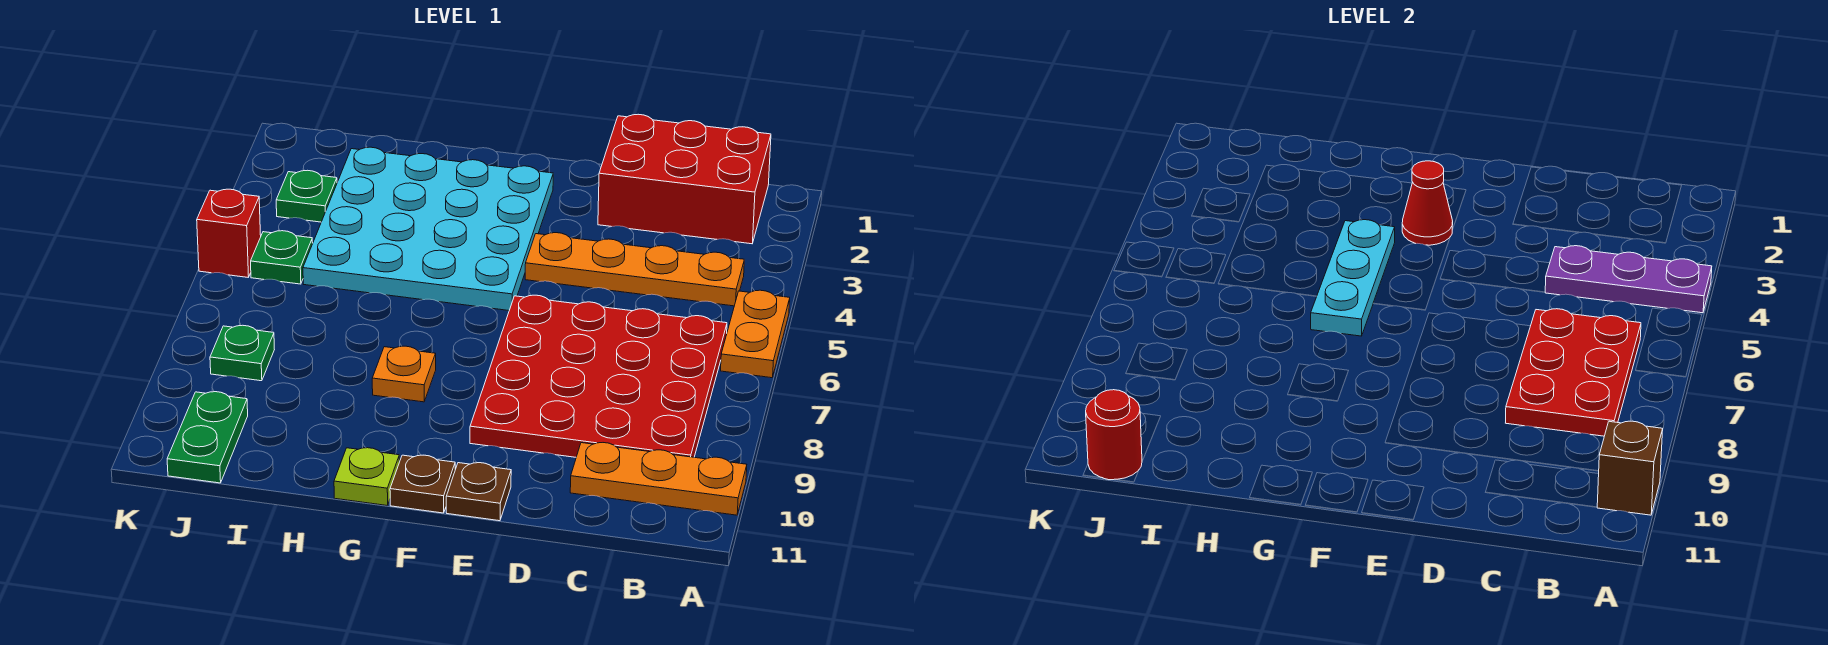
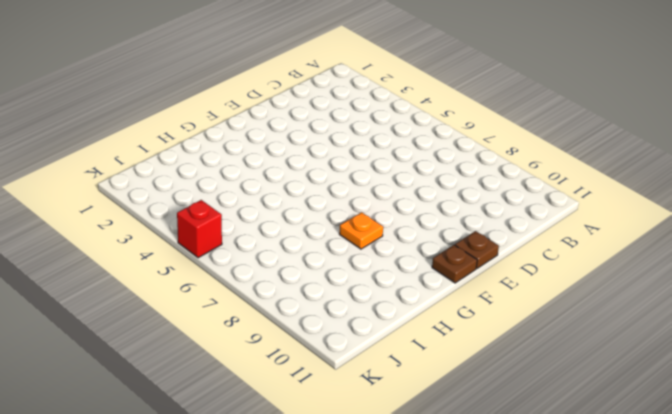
none -> orange plate A5:A6 level 1
none -> orange plate A10:C10 level 1
none -> red brick B1:D2 level 1

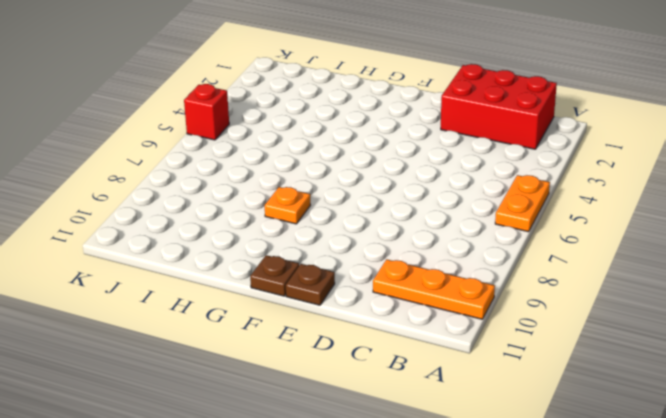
none -> orange plate B4:E4 level 1
none -> red plate B6:E9 level 1
none -> cyan plate F2:I5 level 1

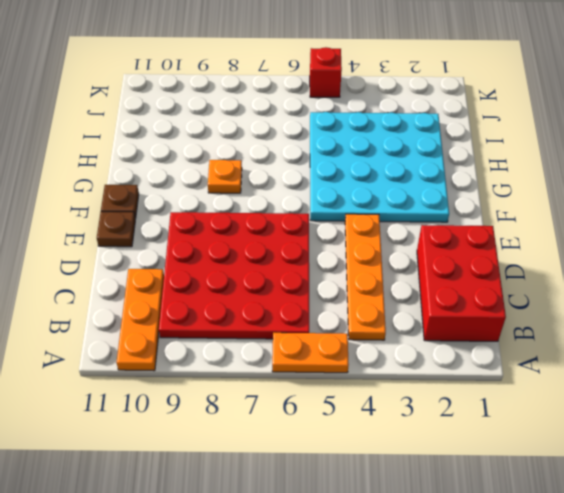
none -> lime plate G11 level 1
none -> green plate J3 level 1
none -> green plate J5 level 1

